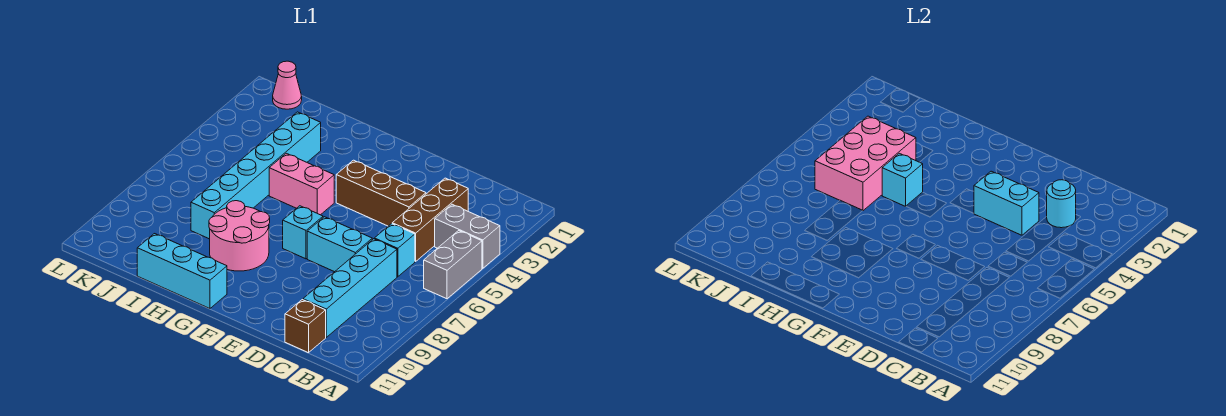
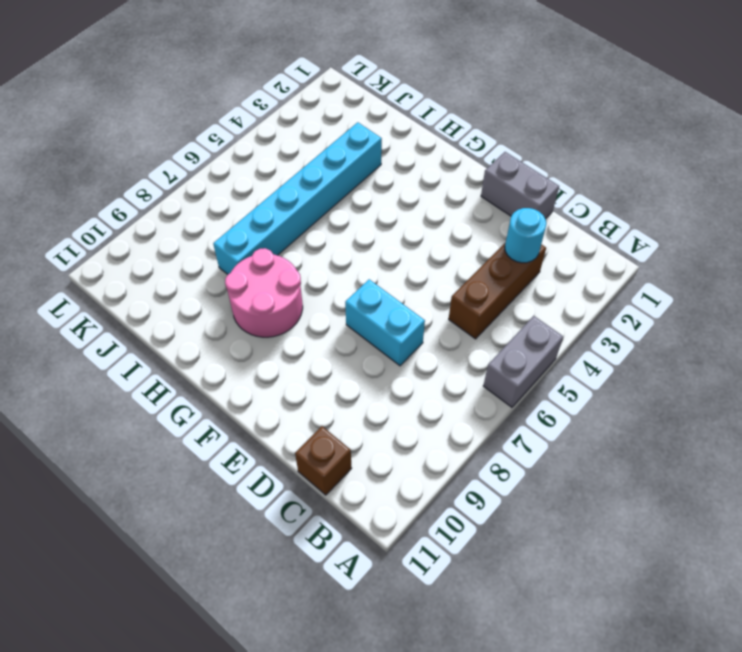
grey brick D1:E1 level 1 -> grey brick A4:B4 level 1
none -> cyan brick C6 level 1
none -> cyan brick C7:C10 level 1
none -> brown brick D4:F4 level 1

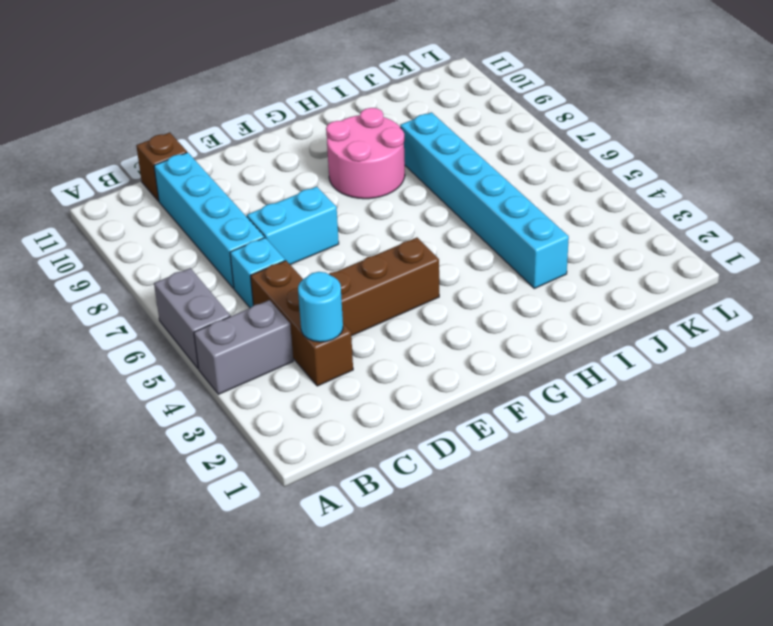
none -> cyan brick F7 level 1
none -> pink brick G5:H5 level 1
none -> cyan brick G11:I11 level 1

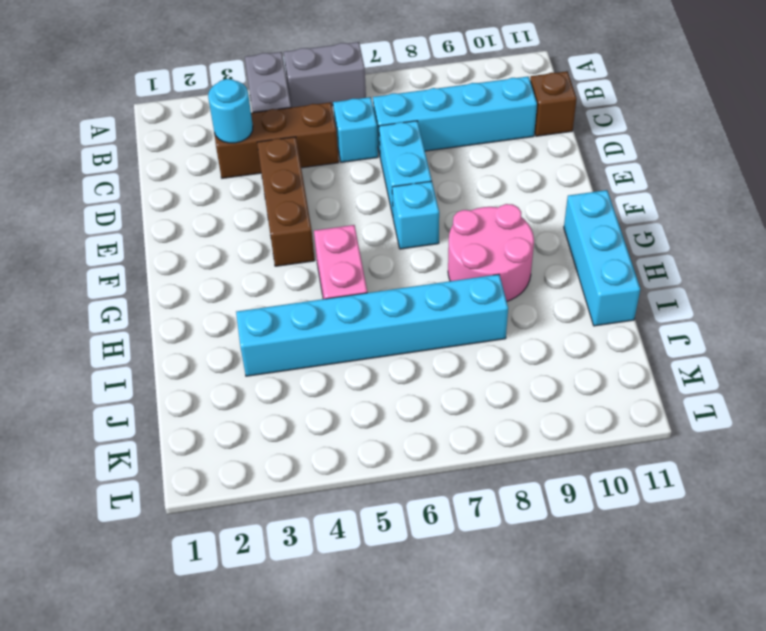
none -> pink cone K1 level 1
none -> cyan brick D4:E4 level 2
none -> cyan brick H5 level 2

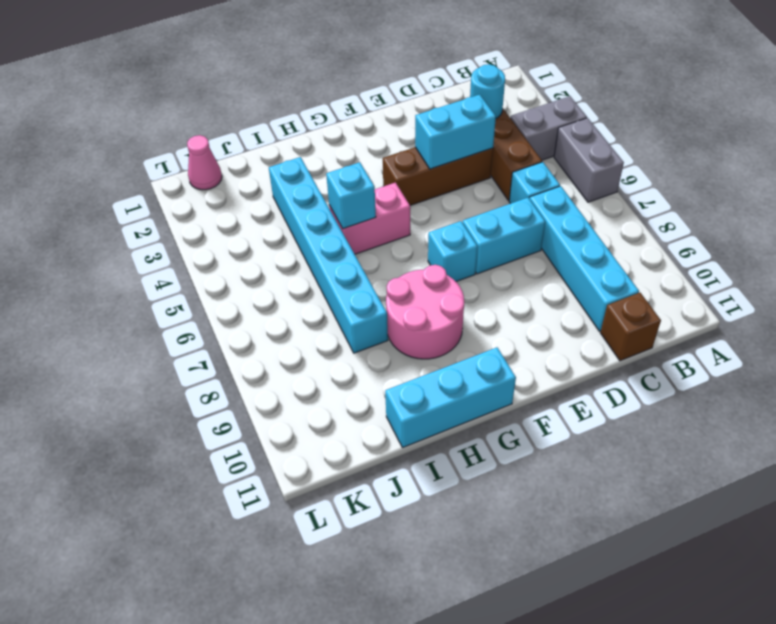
none -> pink brick I4:J6 level 2

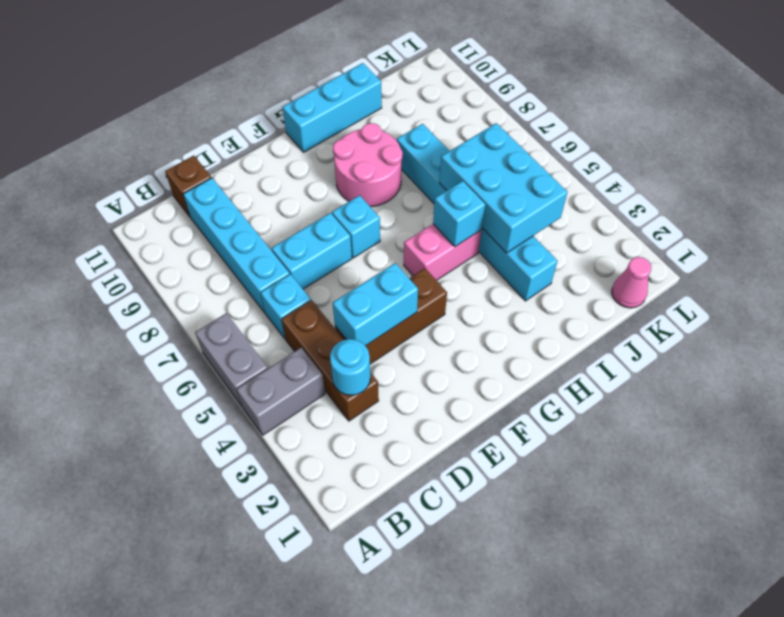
cyan brick I4:J6 level 2 -> pink brick I4:J6 level 2

